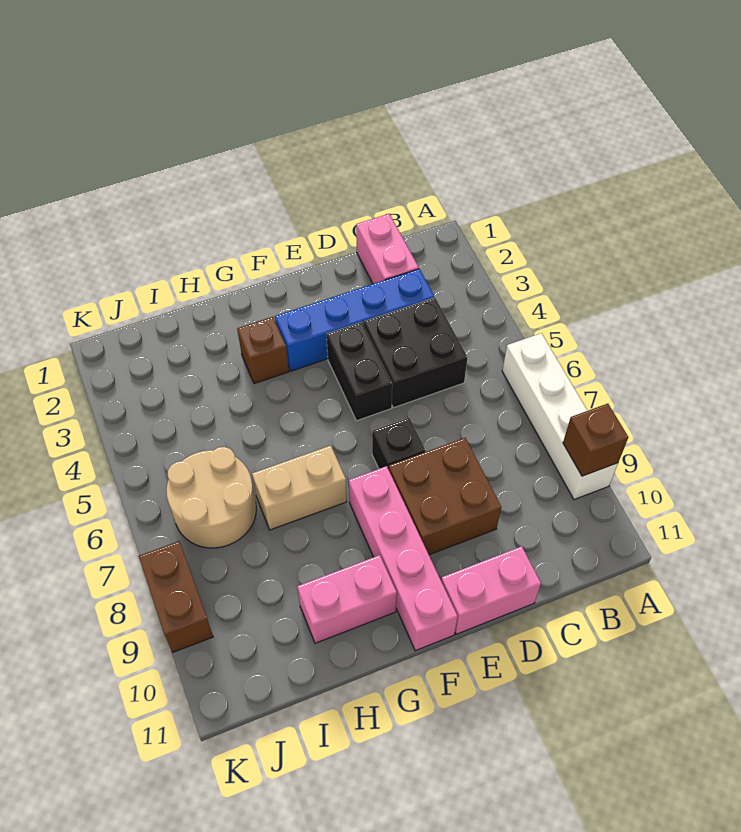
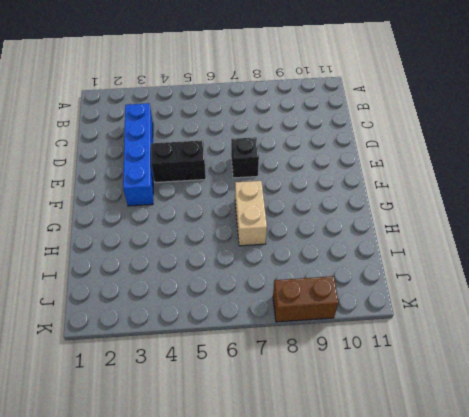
none -> white brick A6:A9 level 1
none -> pink brick C1:C2 level 1
none -> black brick C4:D5 level 1

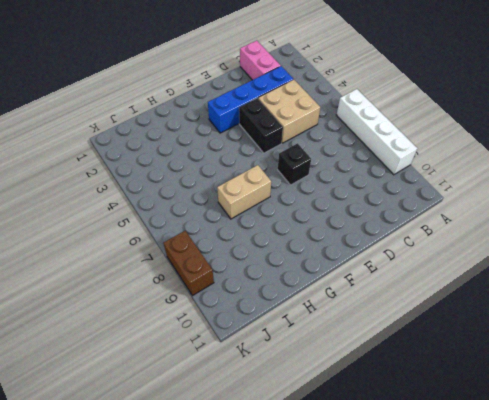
tan brick C4:D5 level 1 -> black brick C4:D5 level 1
none -> brown brick D8:E9 level 1
none -> pink brick D11:E11 level 1
none -> pink brick F8:F11 level 1

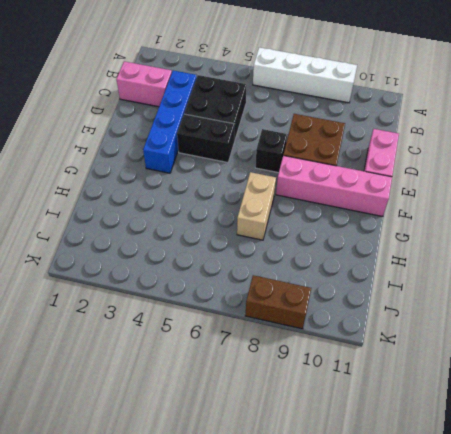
none -> brown brick G3 level 1
none -> pink brick G10:H10 level 1
none -> tan round brick I6:J7 level 1

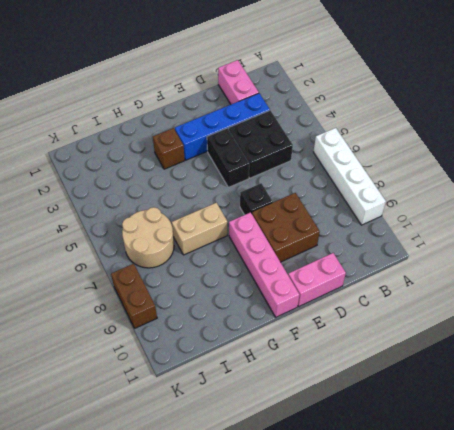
none -> pink brick G10:H10 level 1
none -> brown brick A9 level 2

